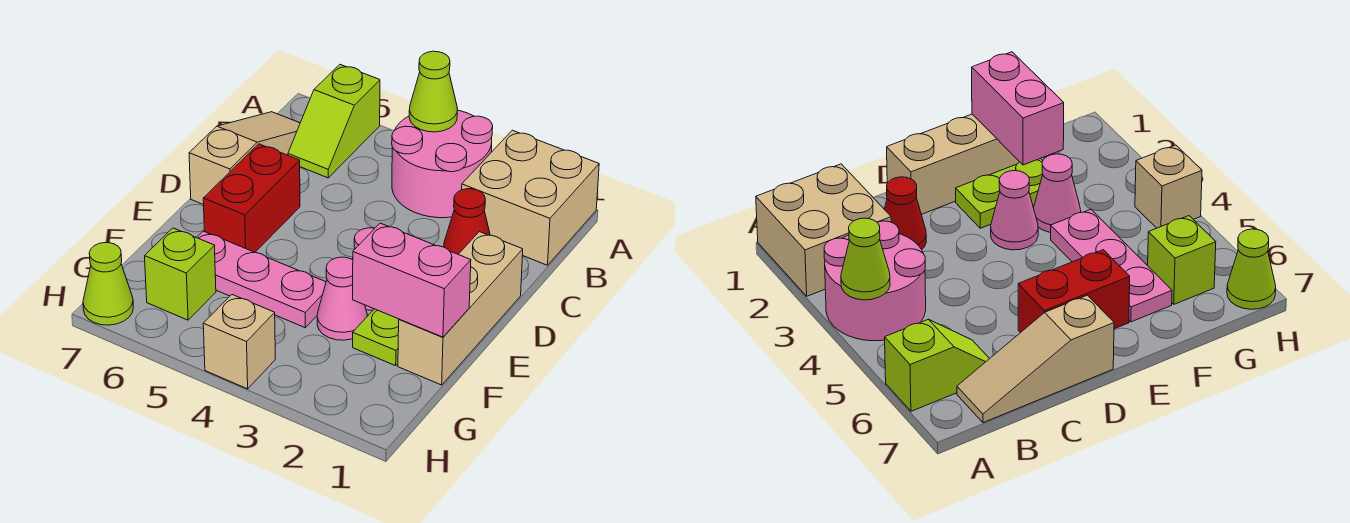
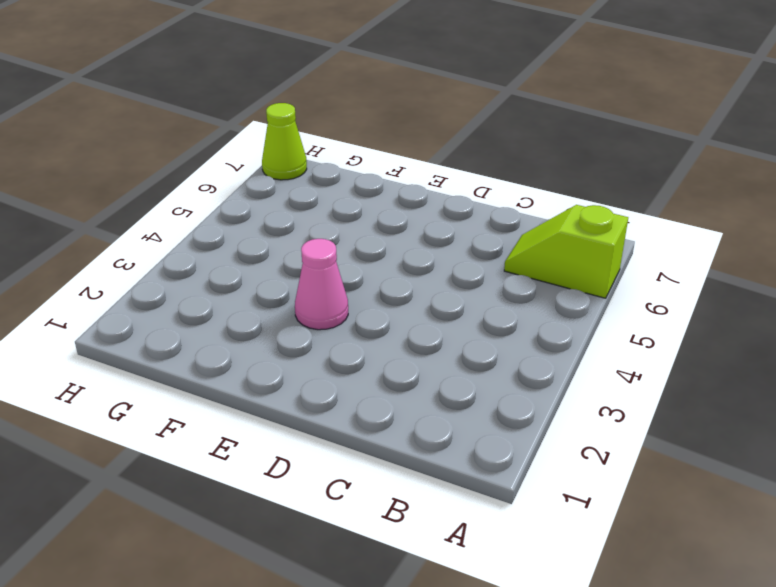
none -> tan brick A1:B2 level 1
none -> pink round brick A3:B4 level 1
none -> tan slope B7:D7 level 1 top D

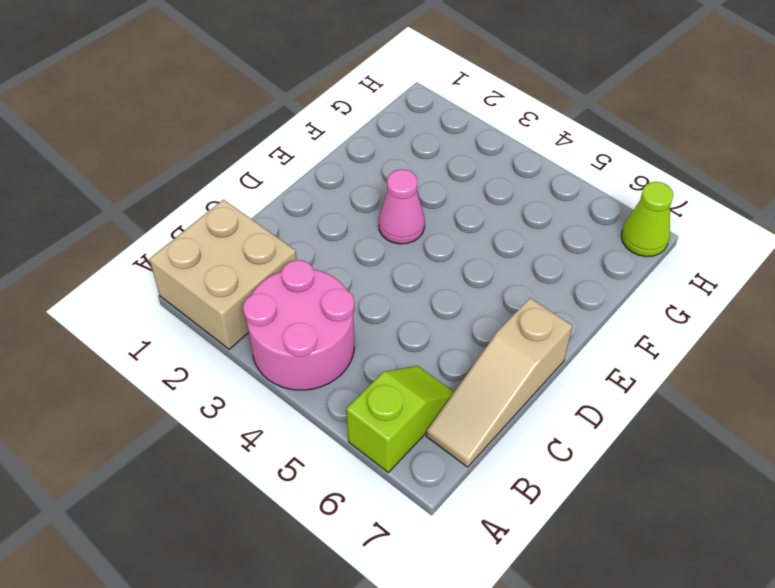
none -> red cone C2 level 1
none -> tan brick D1:F1 level 1
none -> red brick D6:E6 level 1

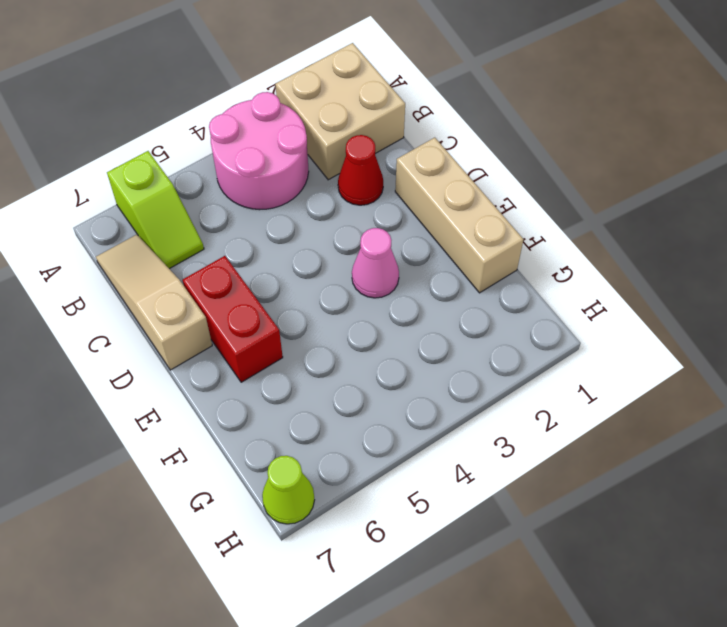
none -> lime plate E2:F2 level 1
none -> pink cone F3 level 1
none -> pink plate F4:F6 level 1

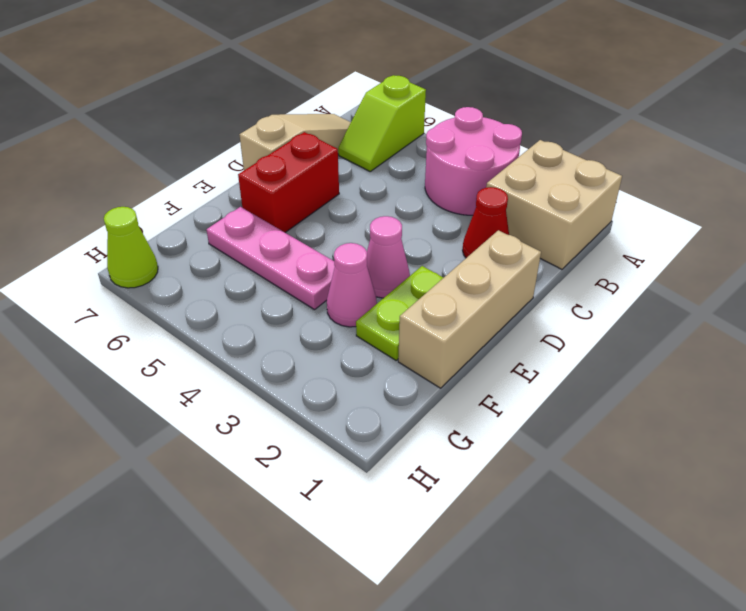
none -> lime brick G6 level 1
none -> tan brick H4 level 1
none -> lime cone A4 level 2

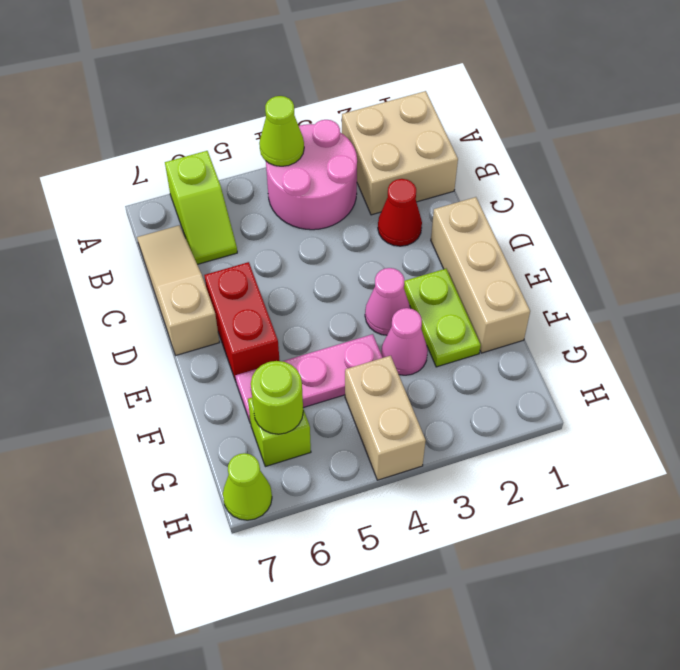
tan brick G4:H4 level 1 -> tan brick H4 level 1
lime round brick G6 level 2 -> none
none -> pink brick F1:F2 level 2

